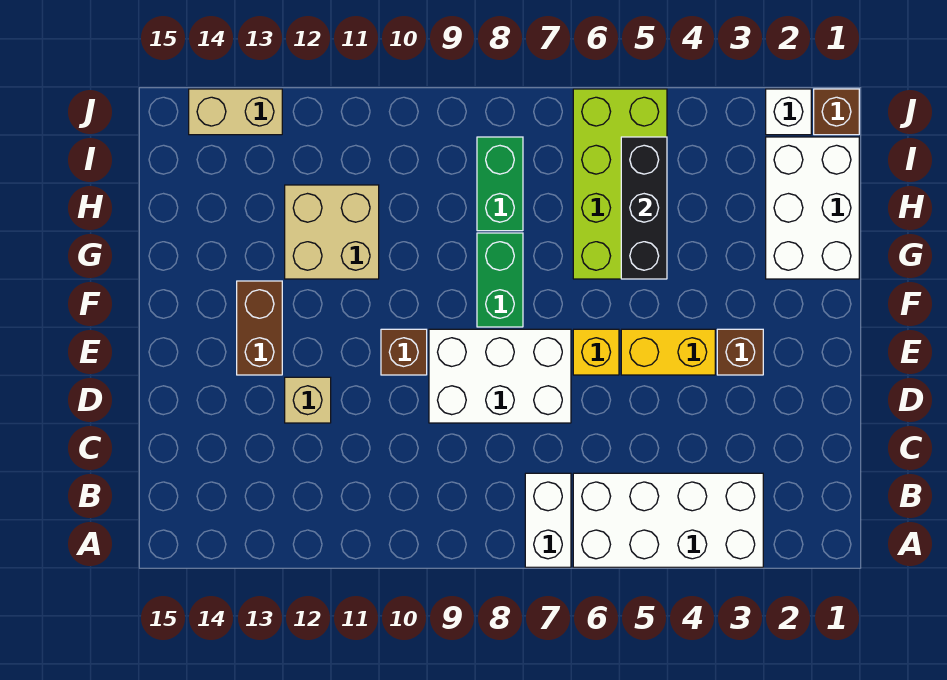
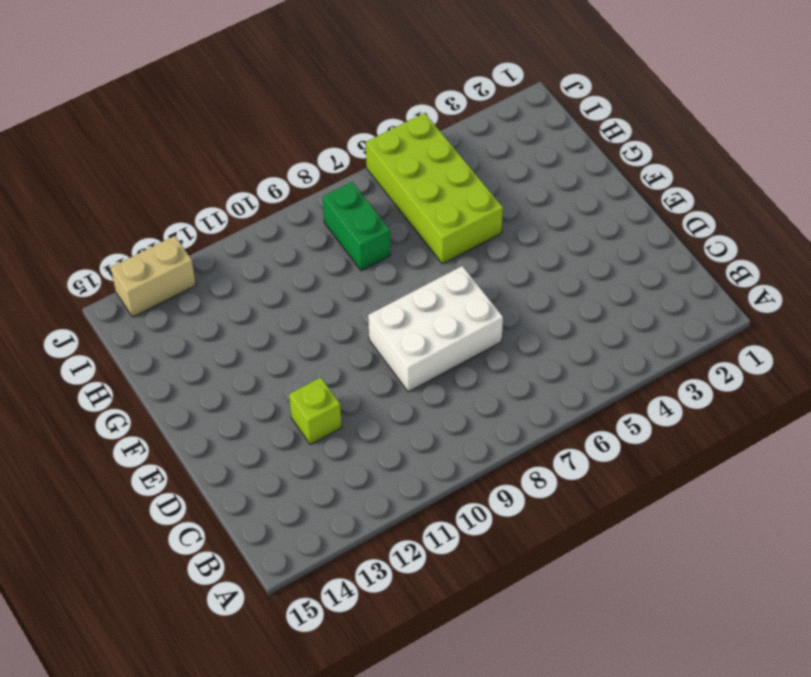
lime brick D12 level 1 -> tan brick D12 level 1
none -> white brick A3:B6 level 1
none -> white brick A7:B7 level 1
none -> brown brick E3 level 1

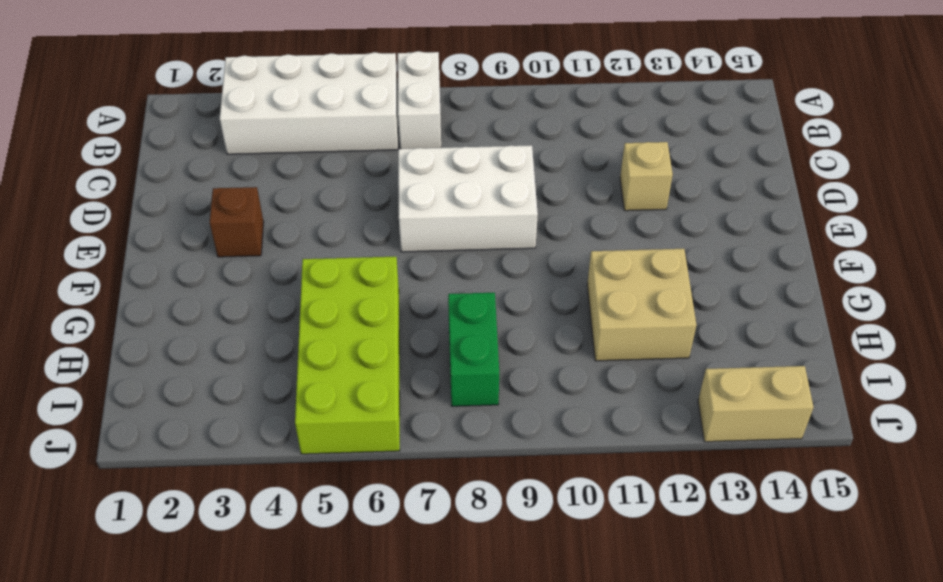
none -> yellow brick E4:E5 level 1
none -> yellow brick E6 level 1
none -> brown brick E10 level 1

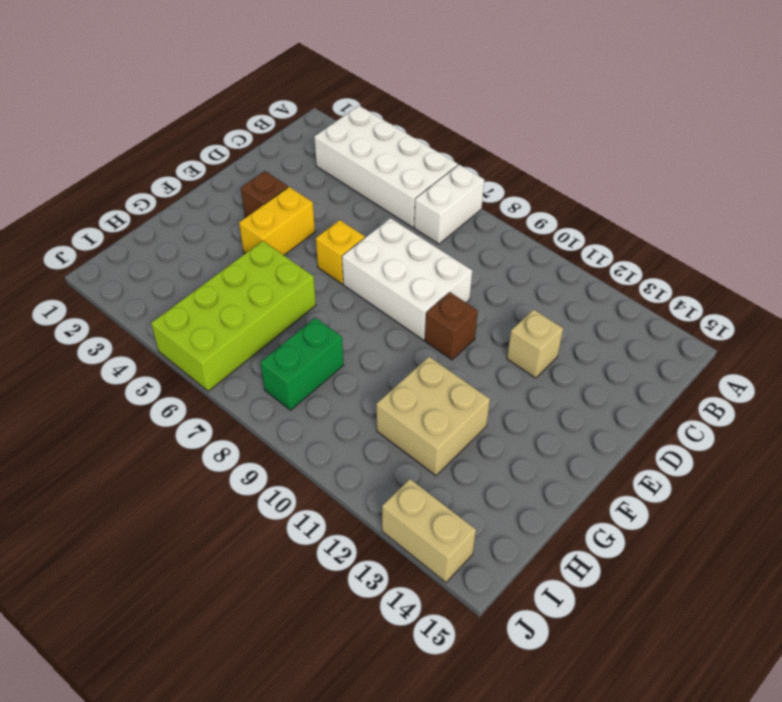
yellow brick E4:F4 level 1 -> yellow brick E4:E5 level 1
none -> brown brick E13:F13 level 1
none -> green brick F8:G8 level 1
none -> white brick G1:I2 level 1

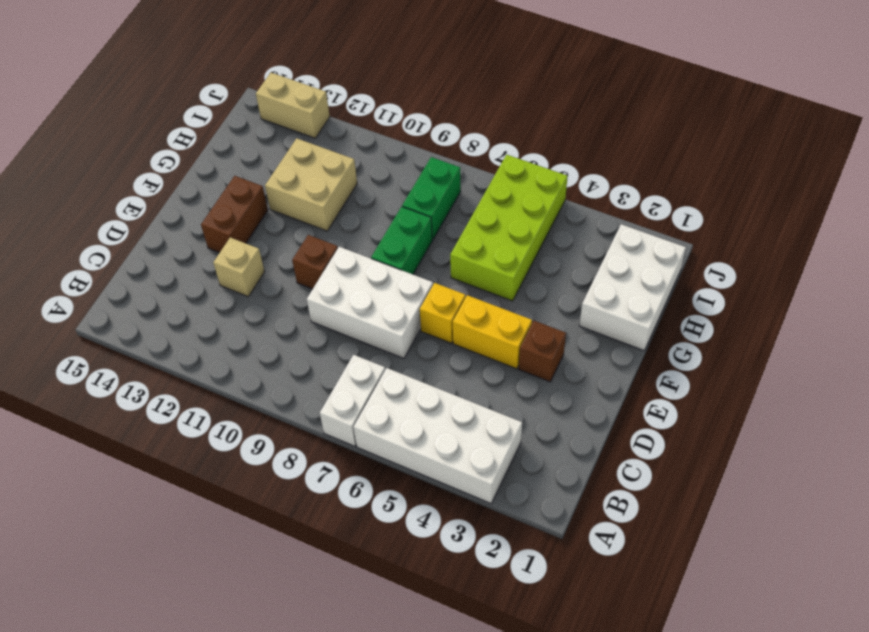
none -> brown brick J1 level 1
none -> white brick J2 level 1
none -> black brick G5:I5 level 2

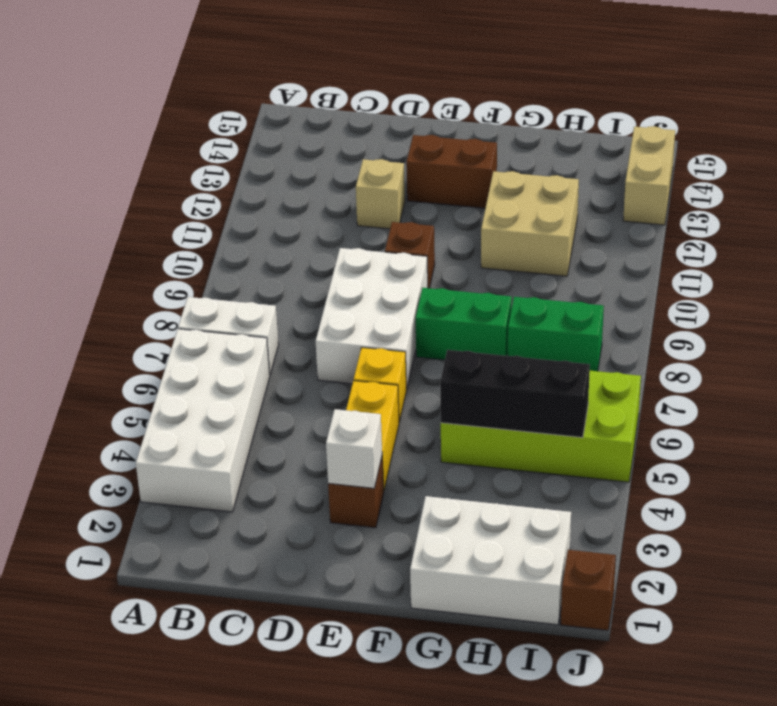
white brick E3 level 2 -> white brick J2 level 1

